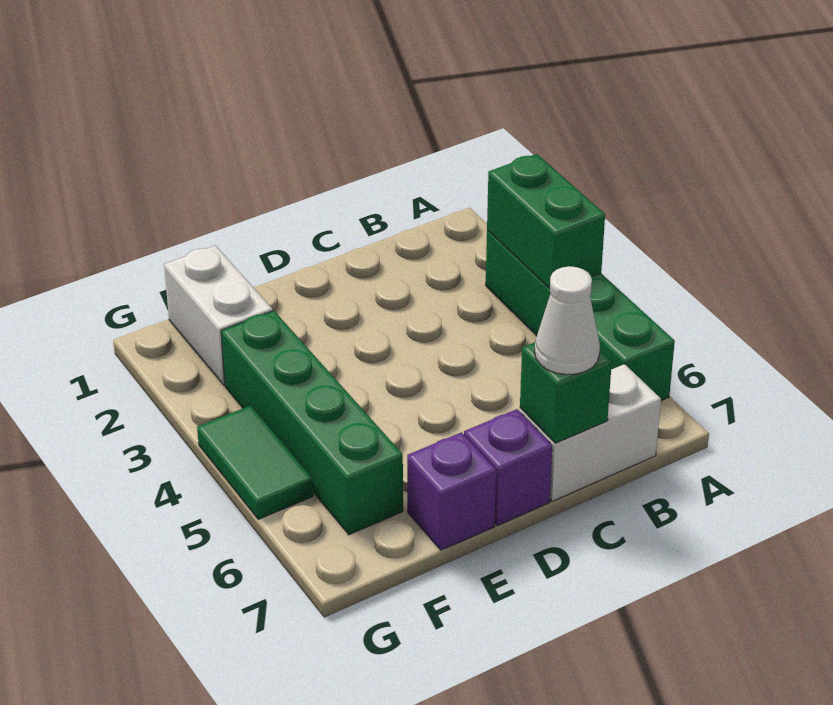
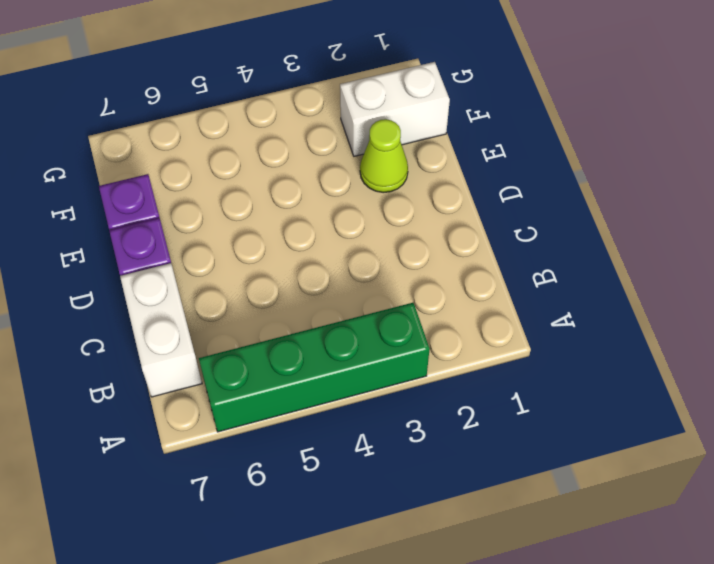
lime cone E2 level 1 -> none
none -> green brick F3:F6 level 1
none -> green tile G4:G5 level 1

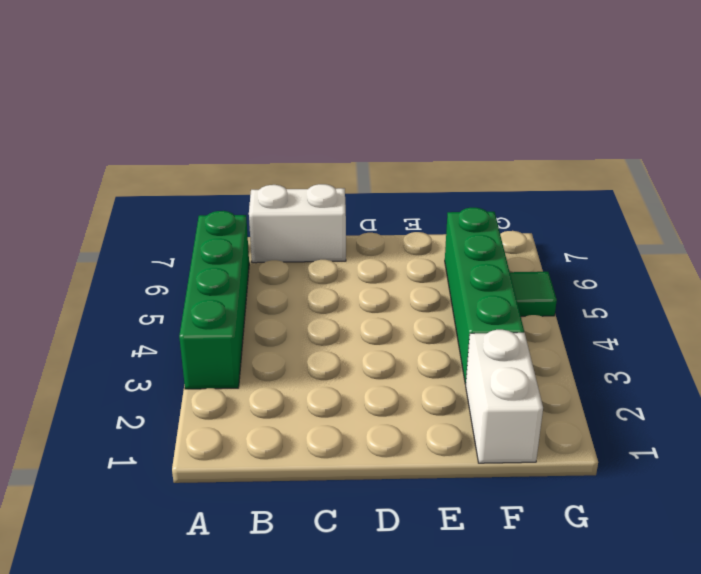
green tile G5 level 1 -> green tile G4:G5 level 1
none -> purple brick D7 level 1
none -> purple brick E7 level 1

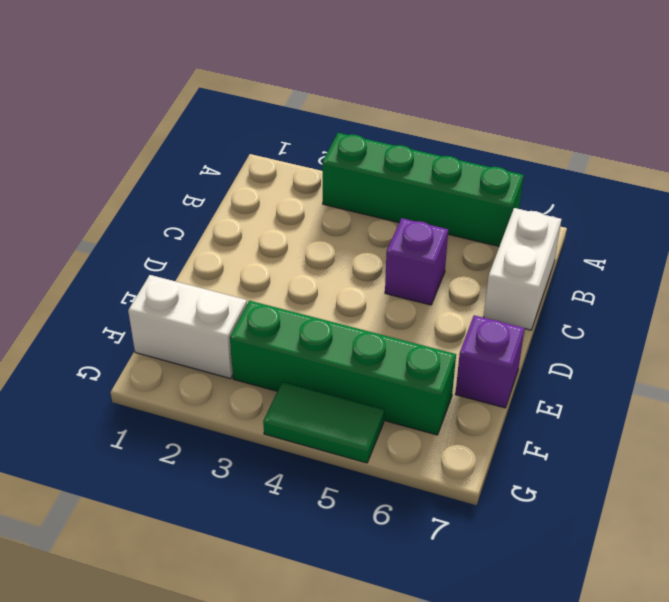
purple brick C5 level 1 -> purple brick D7 level 1
none -> green brick A3:A4 level 2
none -> green brick C7 level 2

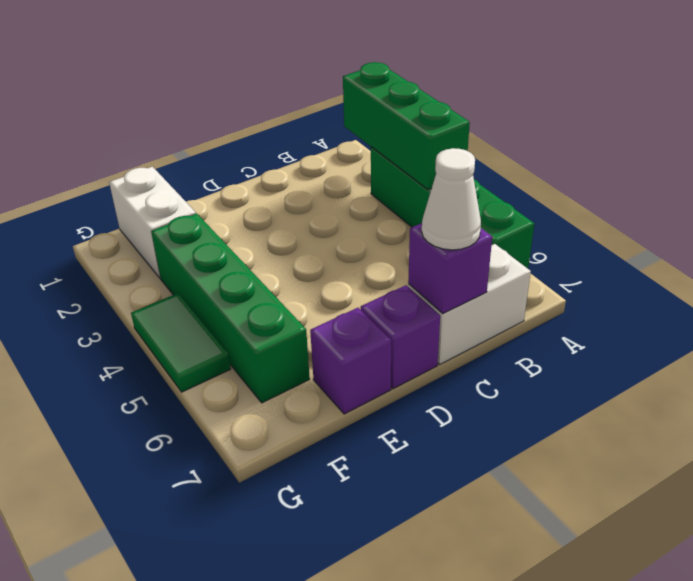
green brick A2:A4 level 2 -> green brick A3:A4 level 2
purple brick C7 level 2 -> green brick C7 level 2

